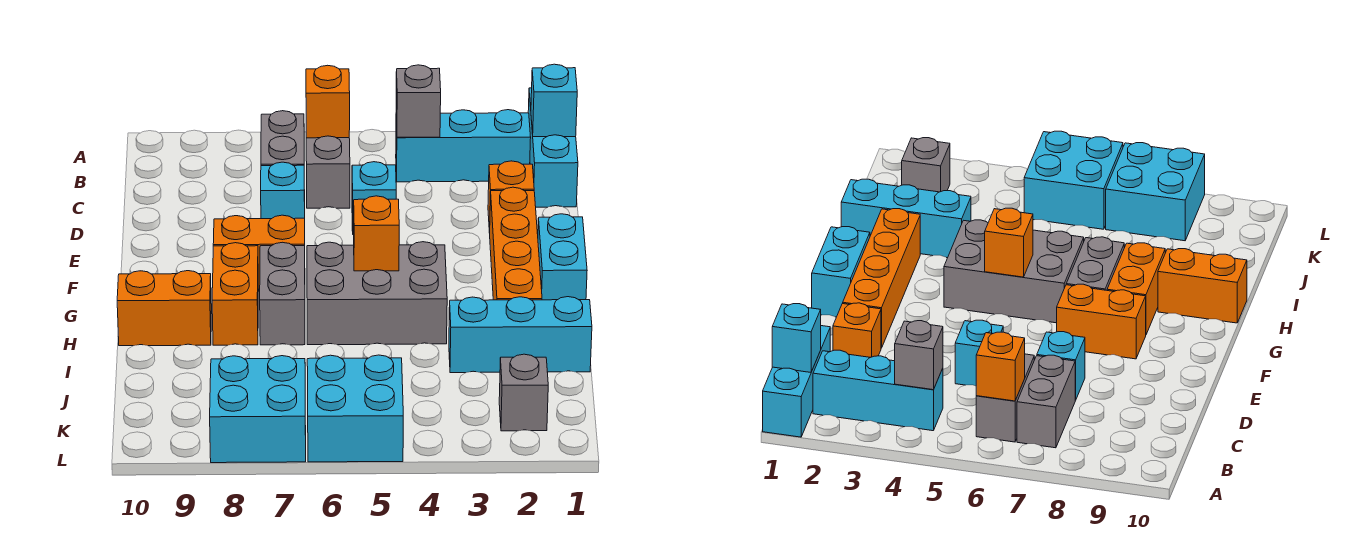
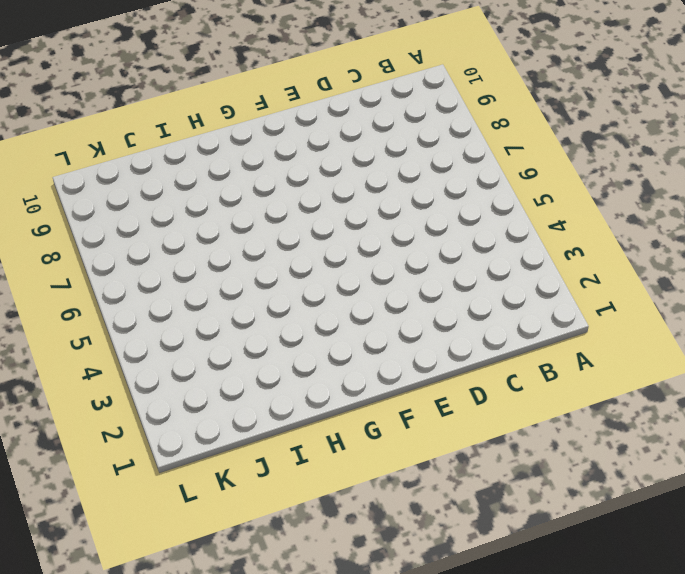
none -> cyan brick A1:C1 level 1
none -> cyan brick B2:B4 level 1
none -> grey brick B6:C6 level 1

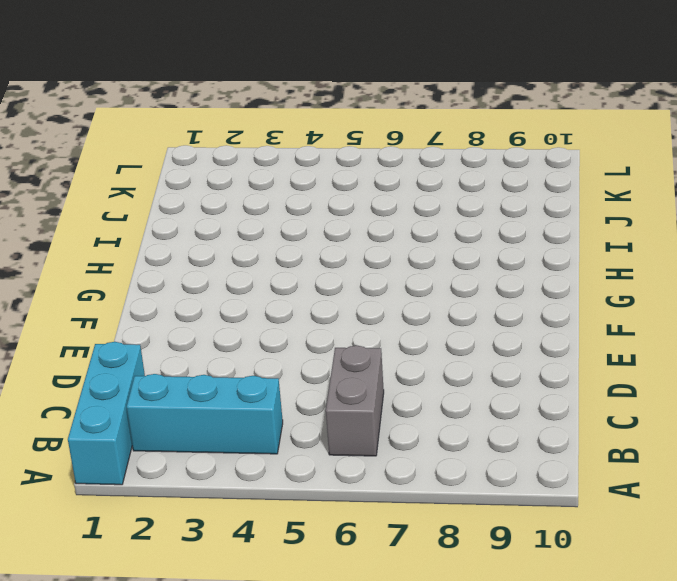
none -> grey brick B7:C7 level 1
none -> orange brick D2 level 1
none -> cyan brick D5 level 1

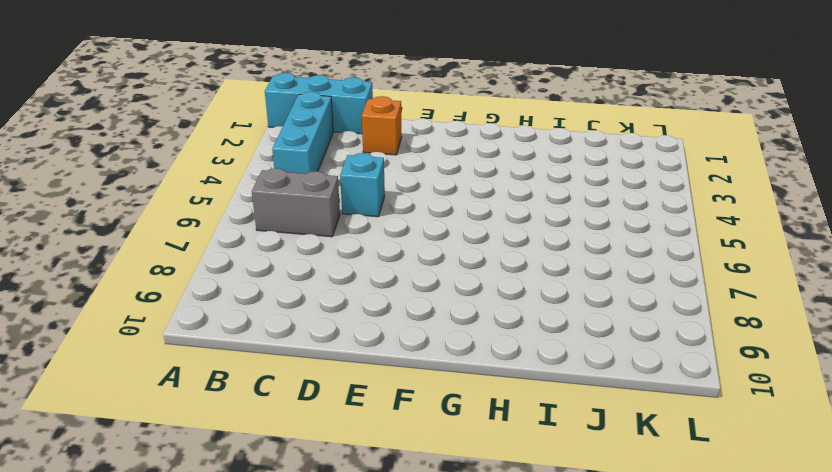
none -> grey brick B7:C7 level 1
none -> cyan brick D7 level 1
none -> orange brick E2:H2 level 1

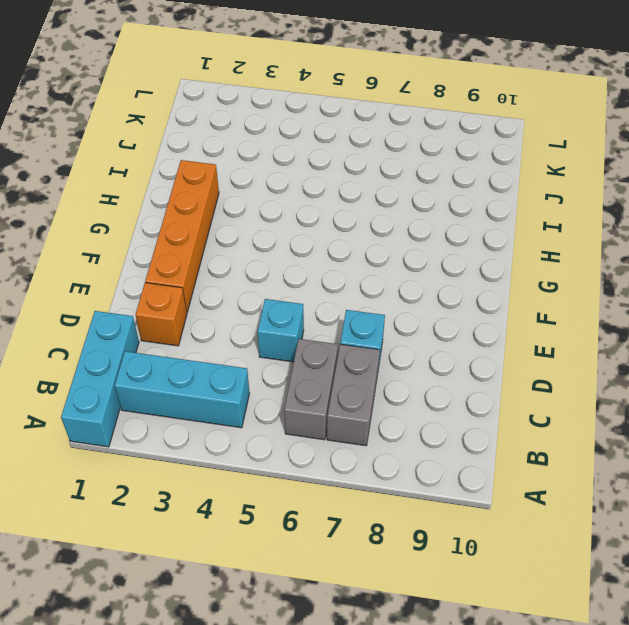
none -> cyan brick F1:G1 level 1
none -> orange brick F7:F8 level 1
none -> grey brick G4:H6 level 1

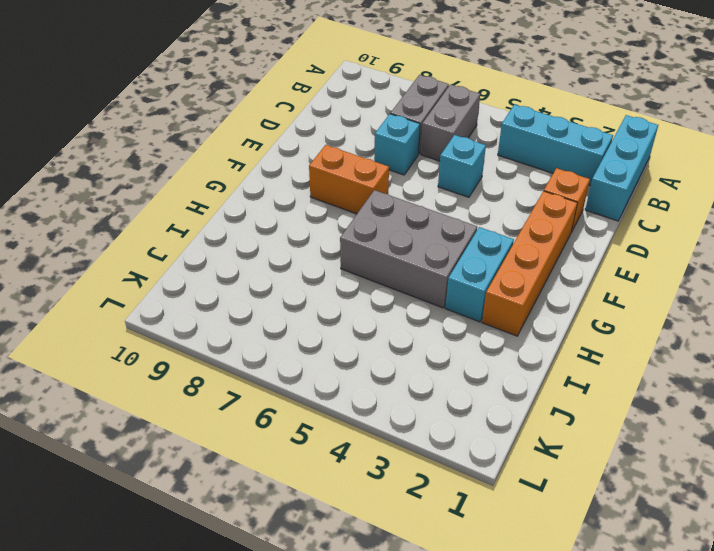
cyan brick G3:H3 level 1 -> cyan brick F1:G1 level 1
none -> grey brick G7:H7 level 1
none -> orange brick G8:H8 level 1
none -> orange brick H9:H10 level 1

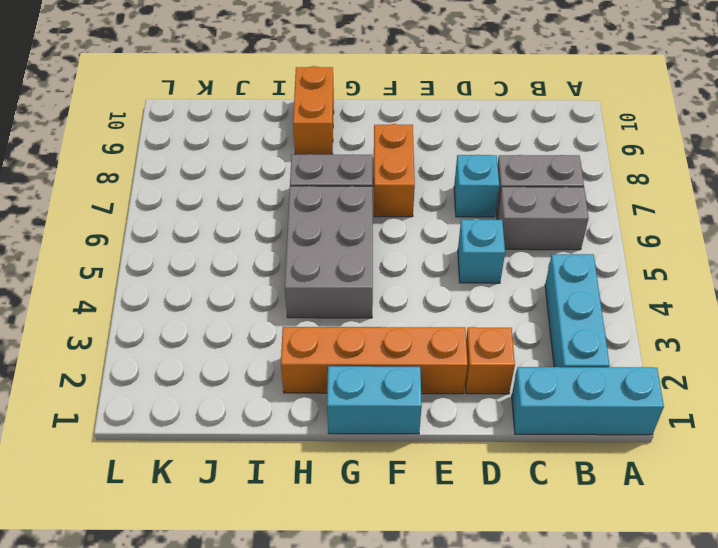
none -> orange brick G8:H8 level 1
none -> cyan brick I1:I3 level 1
none -> grey brick K2 level 1

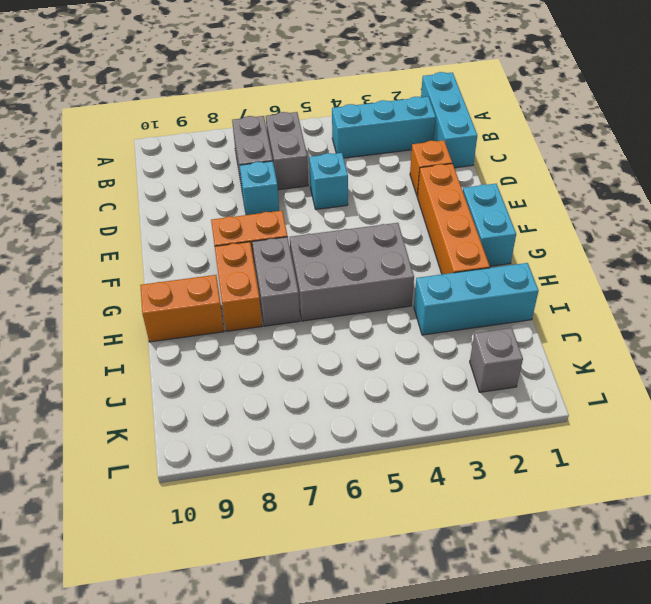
none -> cyan brick K5:L6 level 1
none -> cyan brick K7:L8 level 1
none -> cyan brick B1 level 2

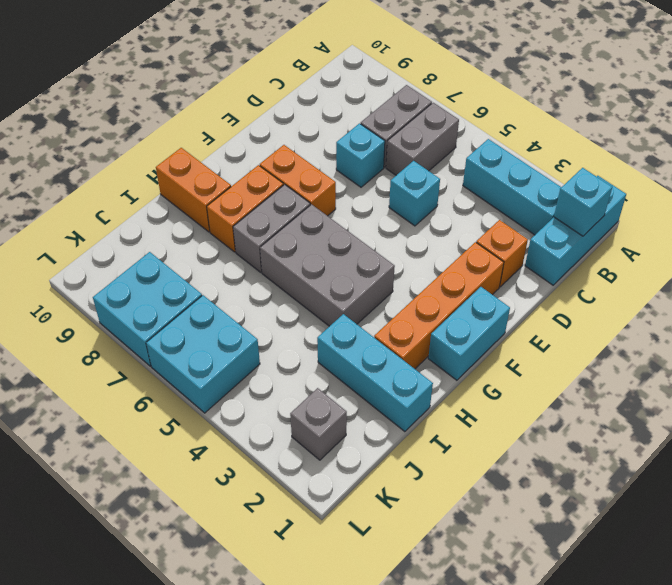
none -> grey brick B4 level 2
none -> orange brick B6 level 2
none -> orange brick G5 level 2

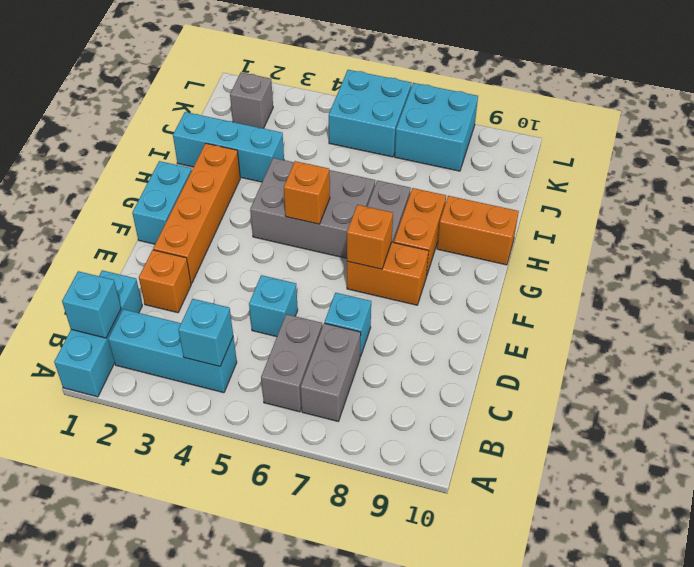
cyan brick B4 level 2 -> grey brick B4 level 2
orange brick F7 level 2 -> orange brick B6 level 2

